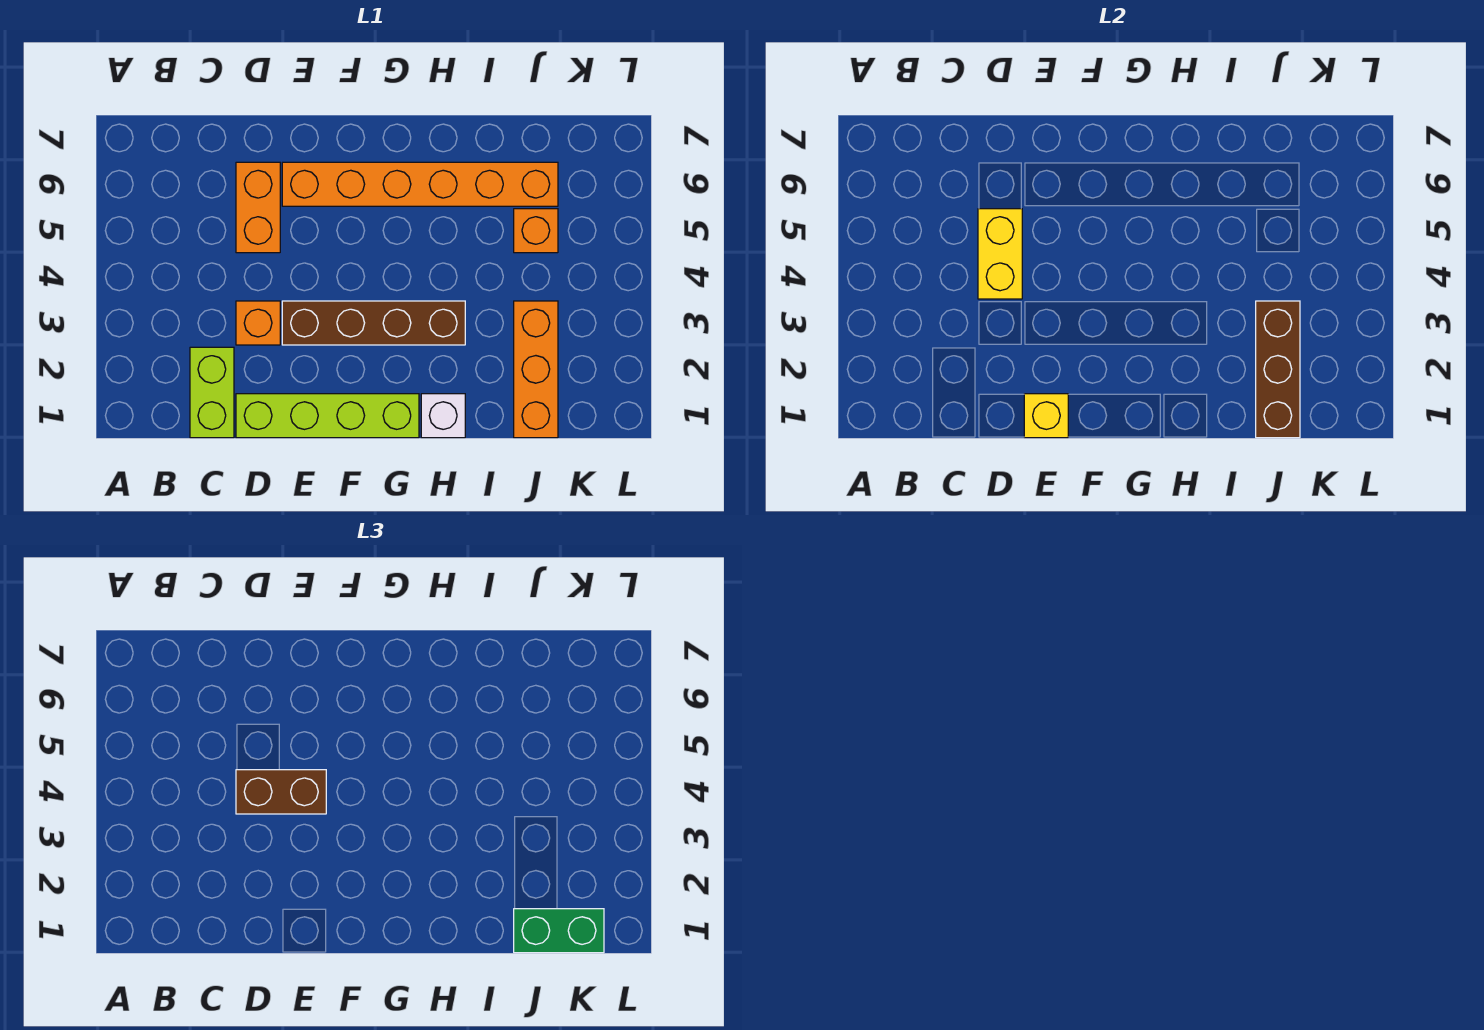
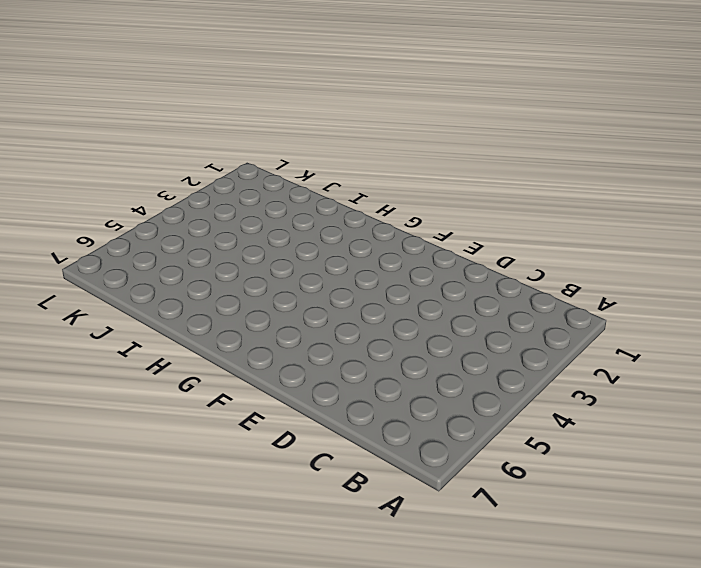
none -> lime brick C1:C2 level 1
none -> lime brick D1:G1 level 1
none -> orange brick D3 level 1

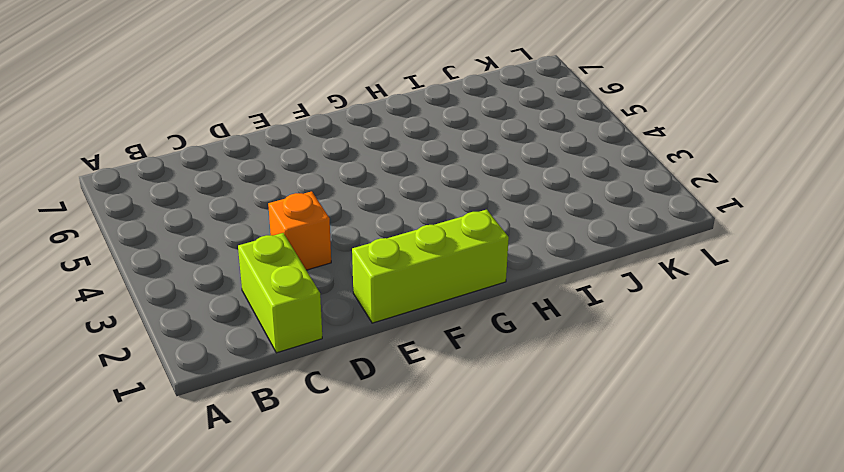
lime brick E1:G1 level 1 -> lime brick D1:G1 level 1
none -> orange brick D5:D6 level 1
none -> brown brick E3:H3 level 1
none -> orange brick E6:J6 level 1

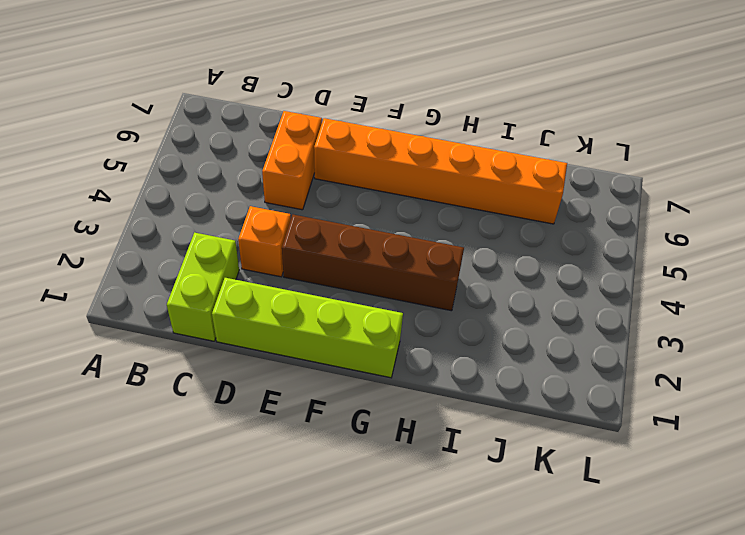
none -> white brick H1 level 1
none -> orange brick J1:J3 level 1
none -> orange brick J5 level 1

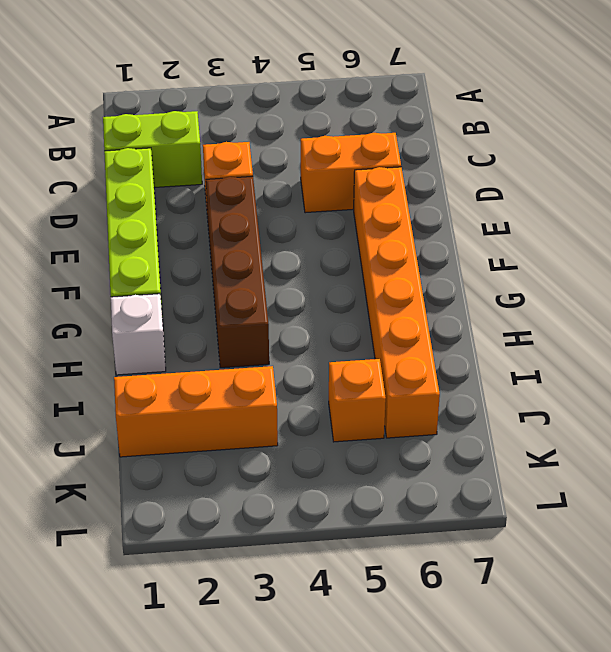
none -> yellow brick D4:D5 level 2
none -> yellow brick E1 level 2
none -> brown brick J1:J3 level 2

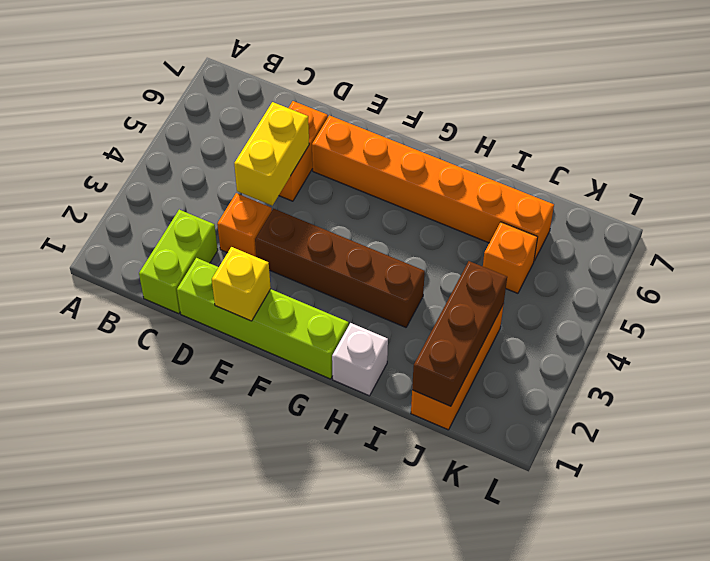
none -> brown brick D4:E4 level 3
none -> green brick J1:K1 level 3

